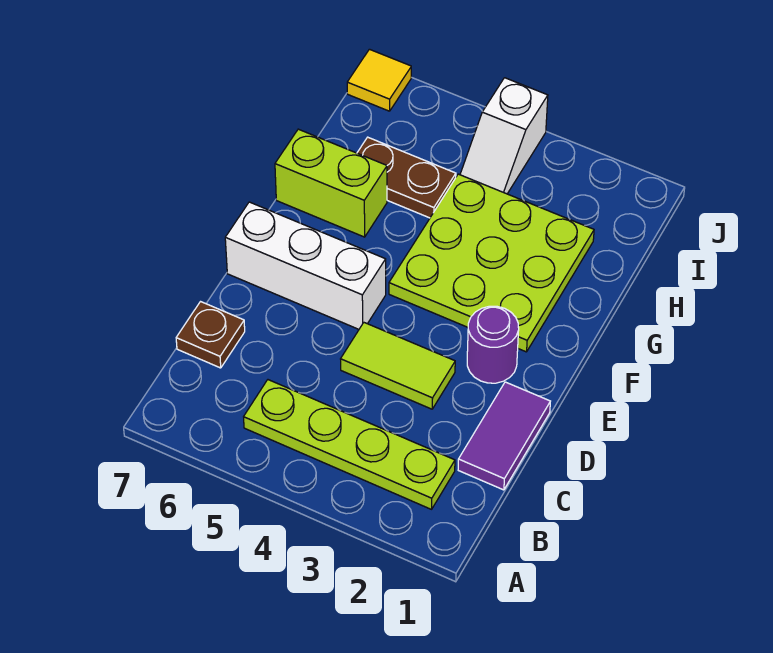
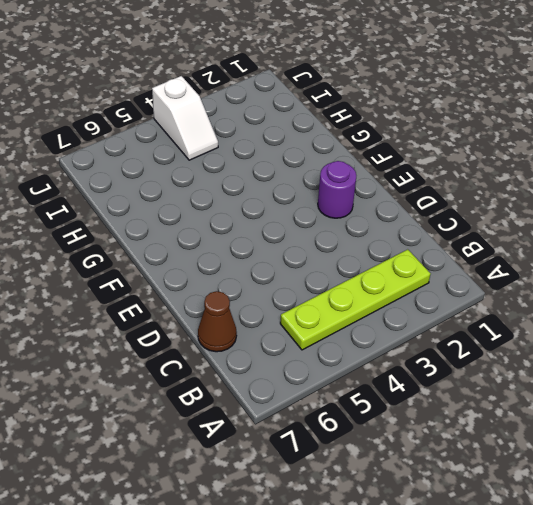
brown cone C7 level 1 -> brown plate C7 level 1
none -> purple tile C1:D1 level 1
none -> lime tile D3:D4 level 1

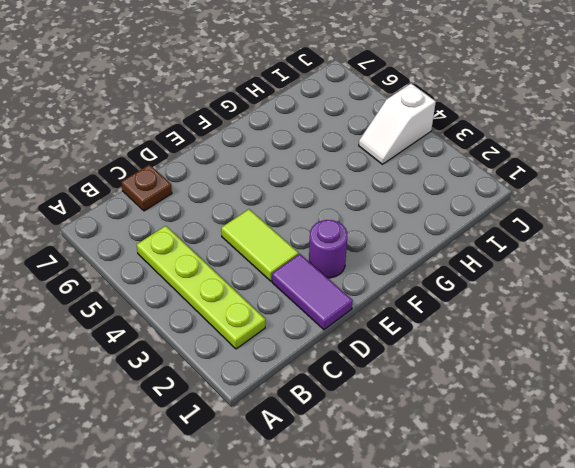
purple tile D1:D2 level 1 -> purple tile C1:D1 level 1
none -> white brick E5:E7 level 1
none -> lime plate F2:H4 level 1

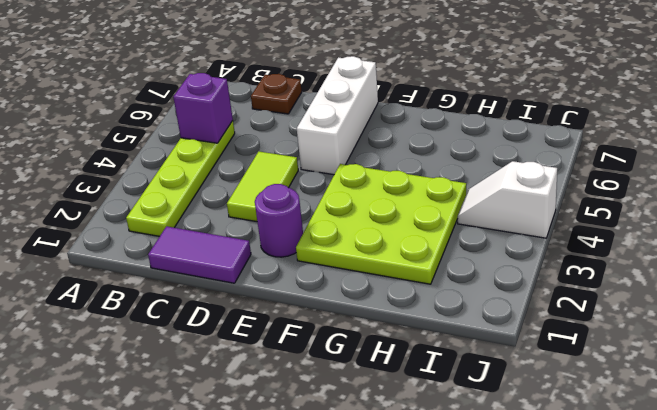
purple brick B5 level 2 -> none
none -> lime brick G6:G7 level 1
none -> brown plate H5:H6 level 1

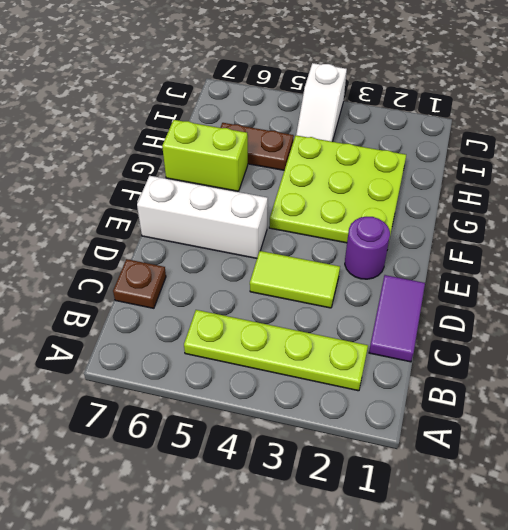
none -> yellow tile J7 level 1

